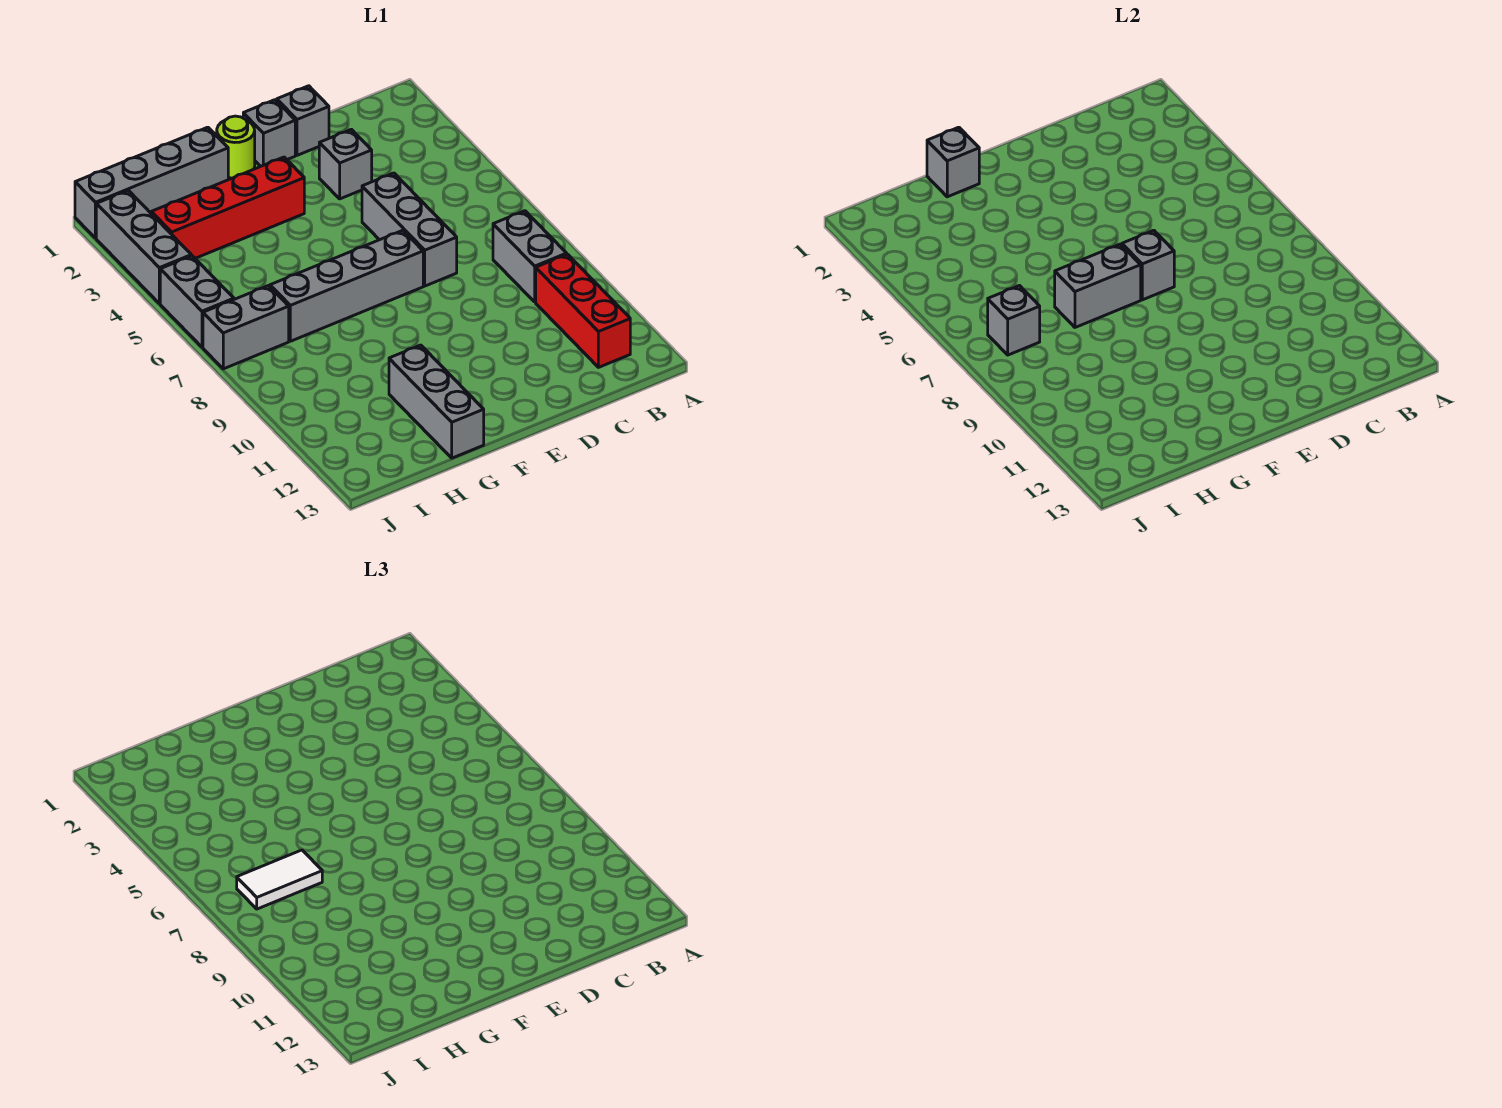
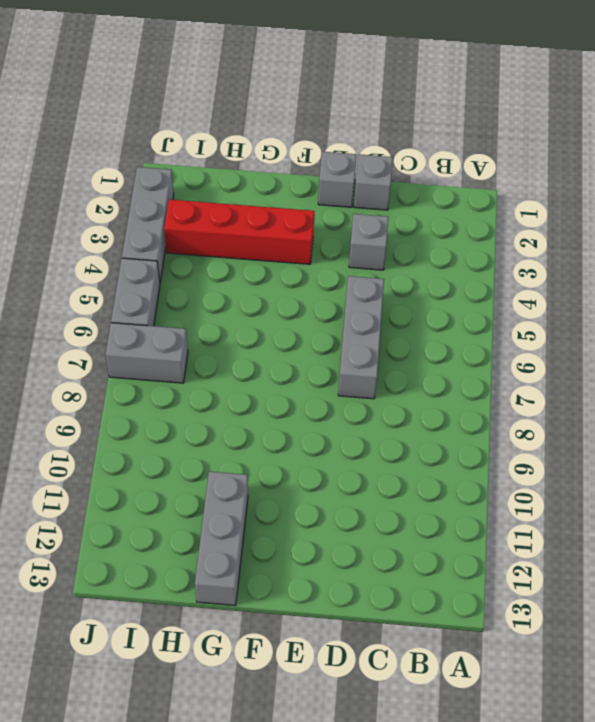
none -> grey brick B8:B9 level 1
none -> red brick B10:B12 level 1
none -> grey brick E7:H7 level 1

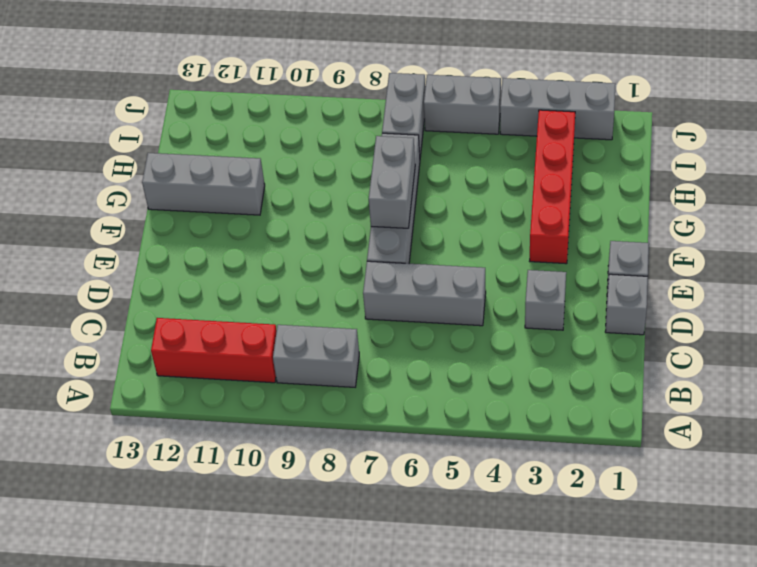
none -> lime round brick F1 level 1
none -> grey brick G1:J1 level 1
none -> grey brick E7 level 2

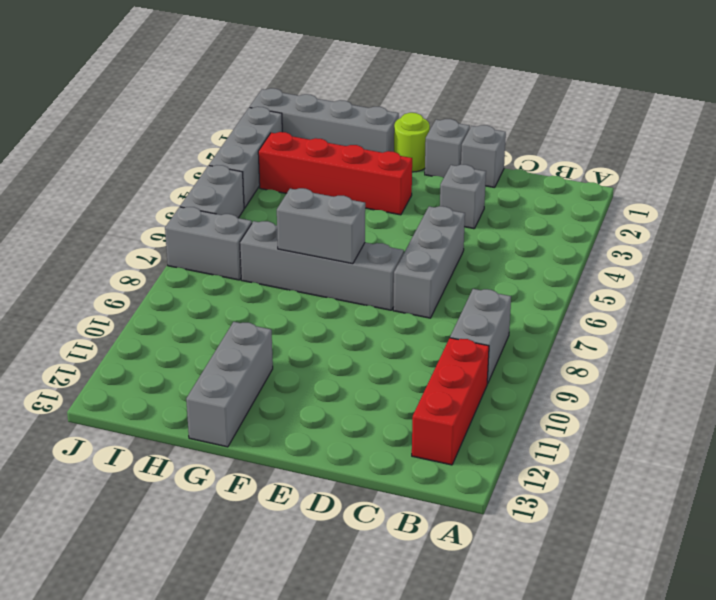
none -> grey brick E7 level 2
none -> grey brick G1 level 2
none -> grey brick I7 level 2

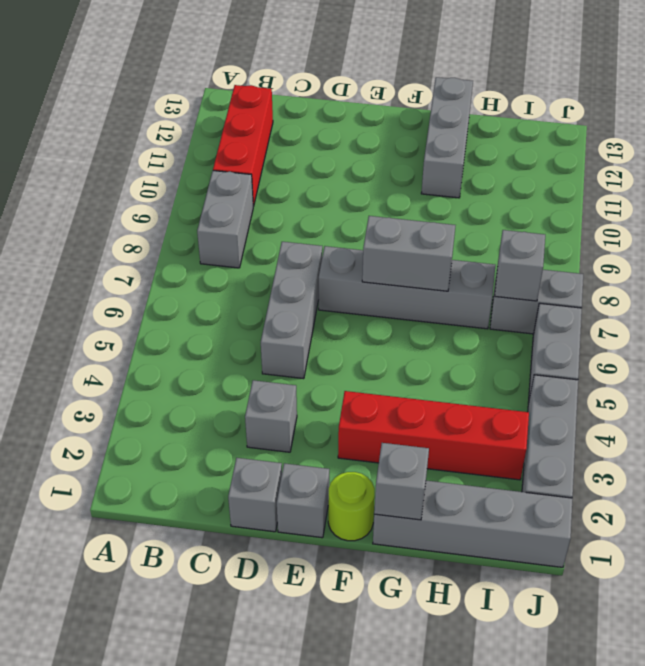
none -> grey brick E7 level 2
none -> white tile H7:I7 level 3

